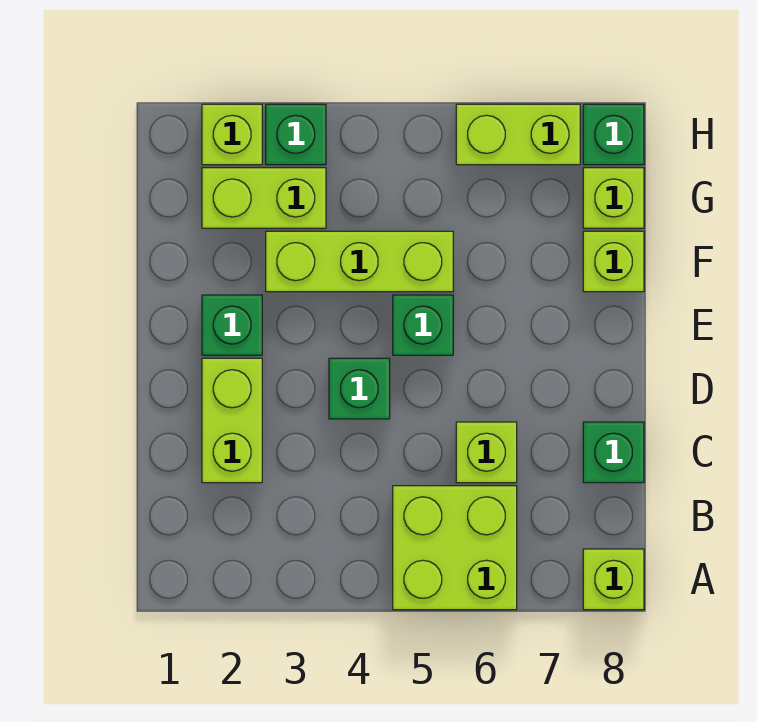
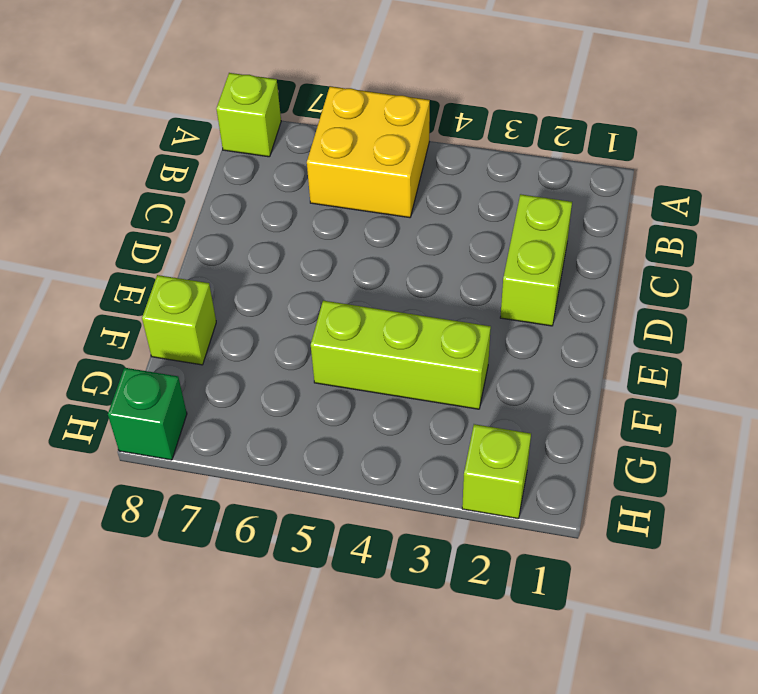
yellow brick A5:B6 level 1 -> lime brick A5:B6 level 1
none -> lime brick C6 level 1
none -> green brick C8 level 1
none -> green brick D4 level 1

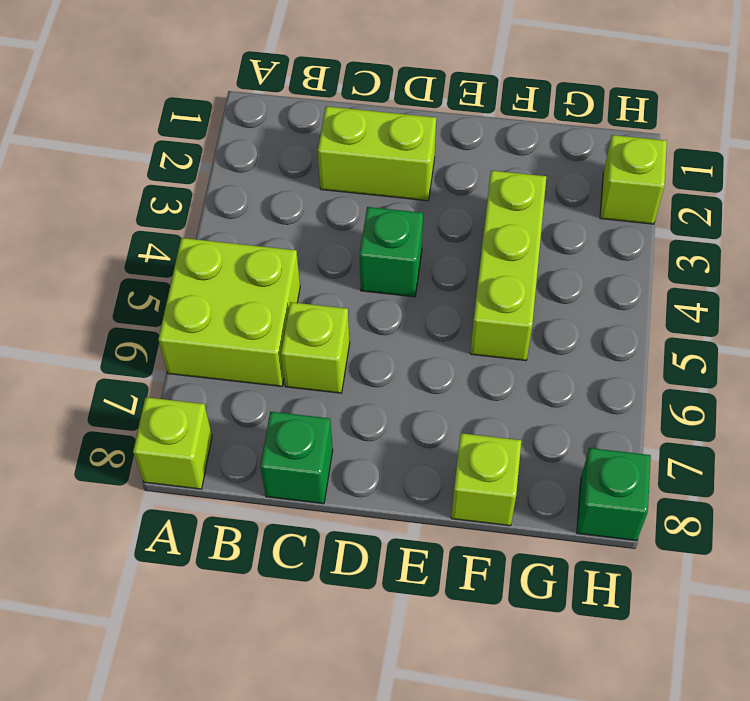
none -> green brick E2 level 1
none -> green brick E5 level 1
none -> lime brick G2:G3 level 1

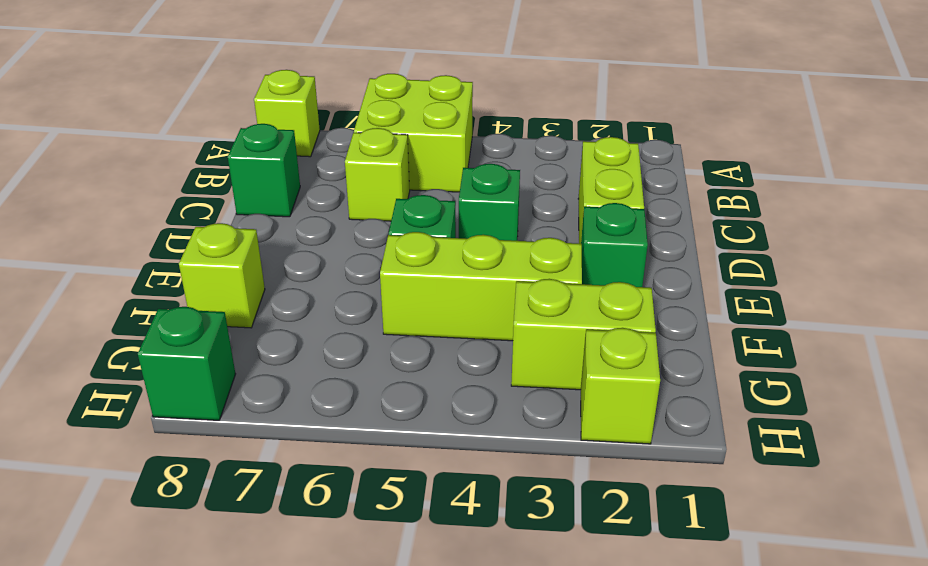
none -> lime brick G8 level 1
none -> green brick H3 level 1
none -> lime brick H6:H7 level 1

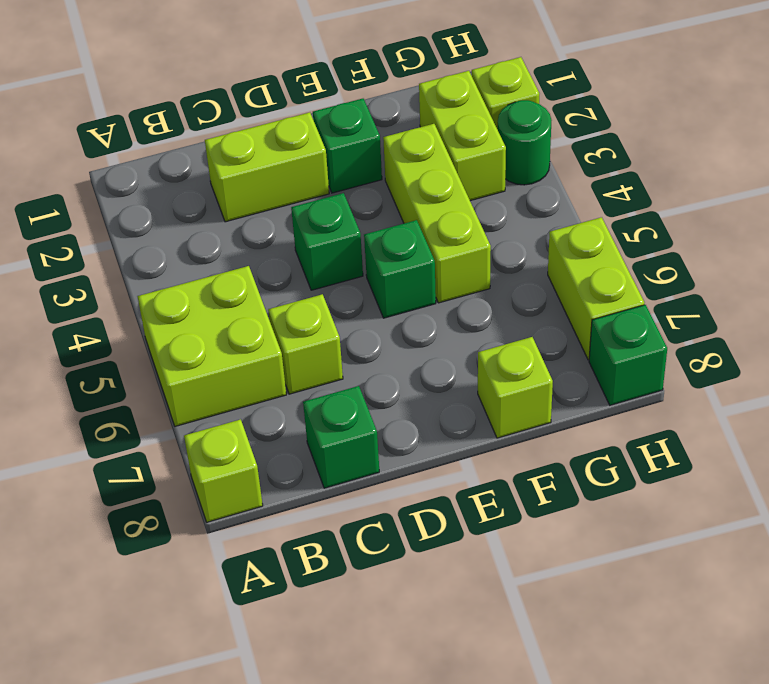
green round brick H3 level 1 -> green brick H3 level 1
none -> lime brick G8 level 1

